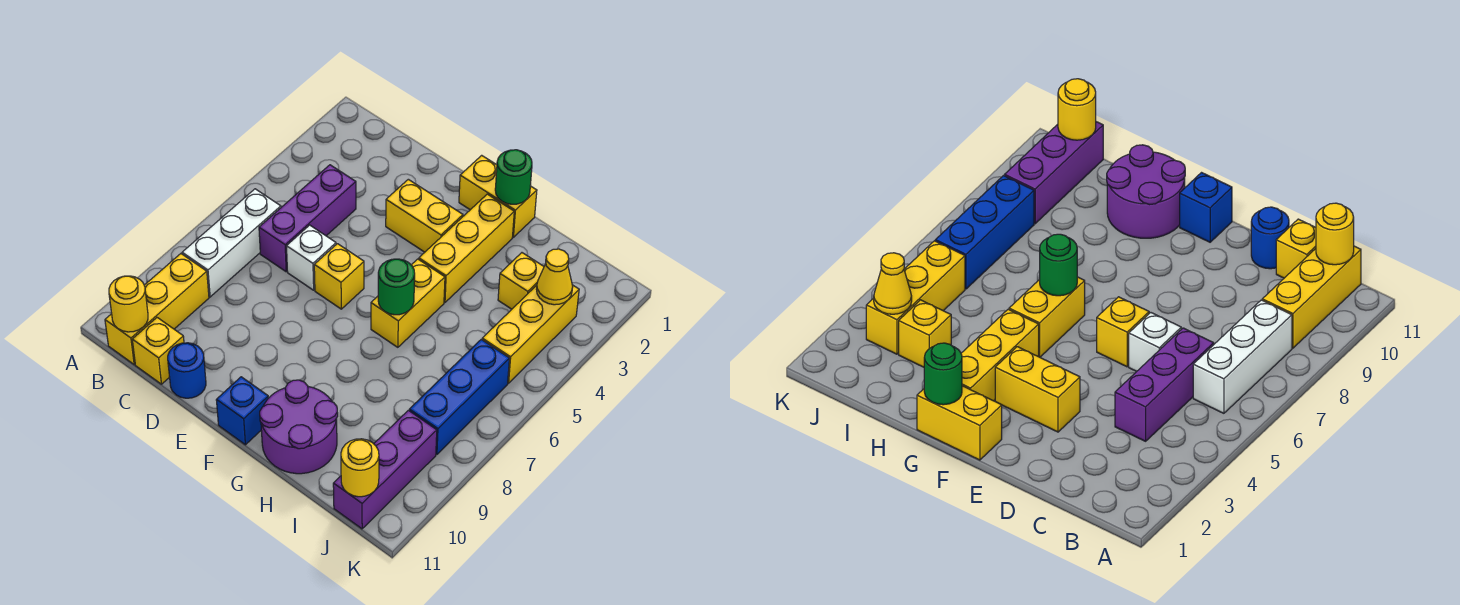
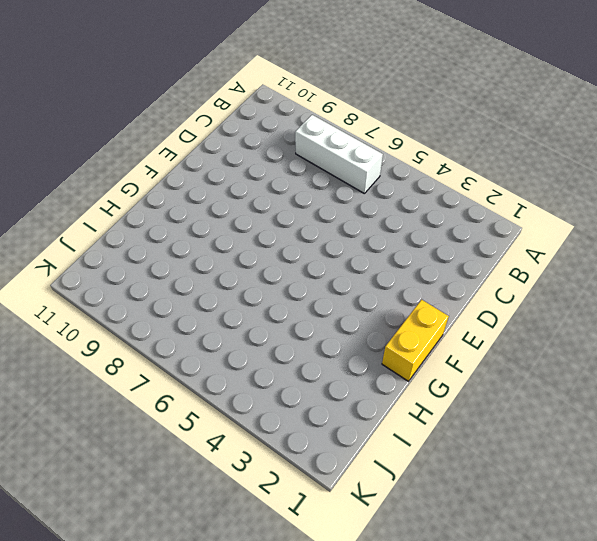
none -> yellow brick B9:B11 level 1
none -> purple brick C4:C6 level 1
none -> yellow brick C11 level 1

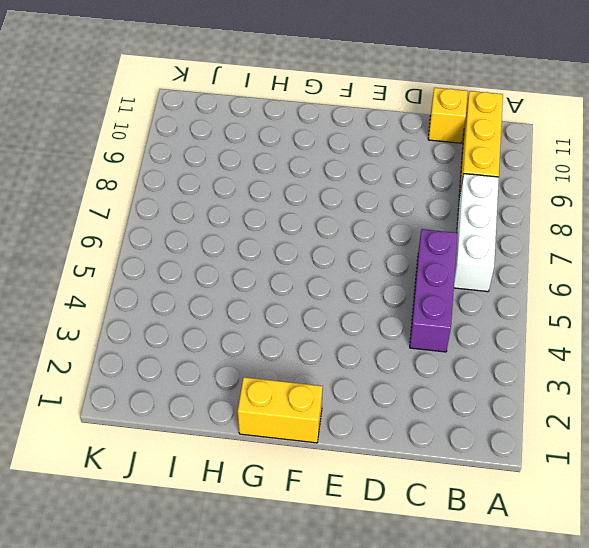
none -> white brick D6 level 1
none -> blue round brick D11 level 1
none -> yellow brick E3:F3 level 1

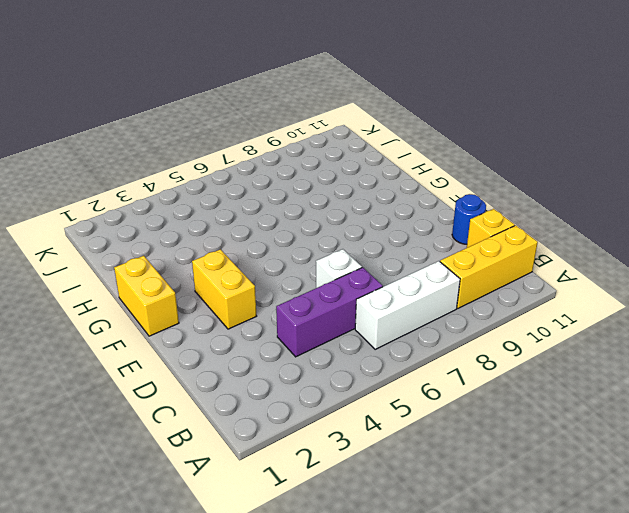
none -> yellow brick E6 level 1
none -> blue brick F11 level 1
none -> yellow brick G2:G4 level 1

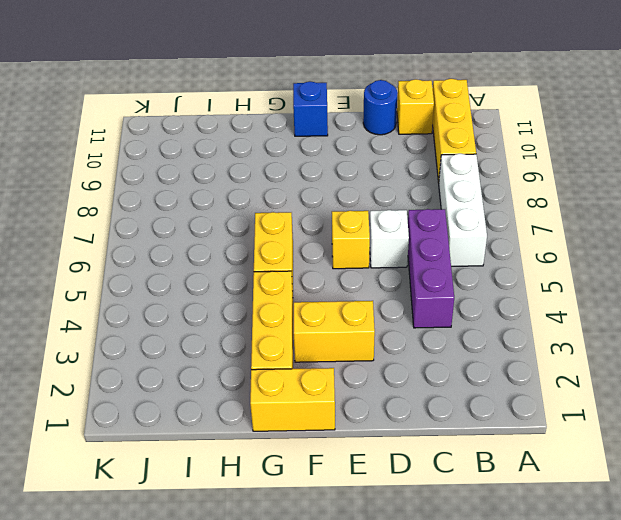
none -> purple round brick G10:H11 level 1
none -> yellow brick I3 level 1
none -> yellow brick J3:J5 level 1

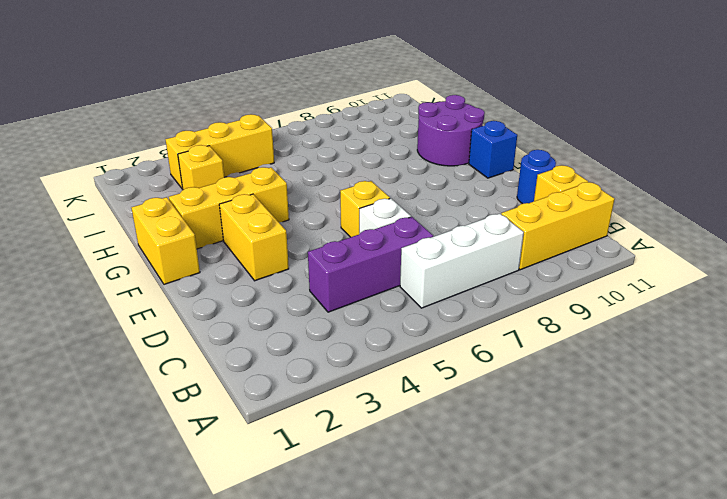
none -> yellow brick G5:G6 level 1
none -> blue brick J6:J8 level 1
none -> purple brick J9:J11 level 1

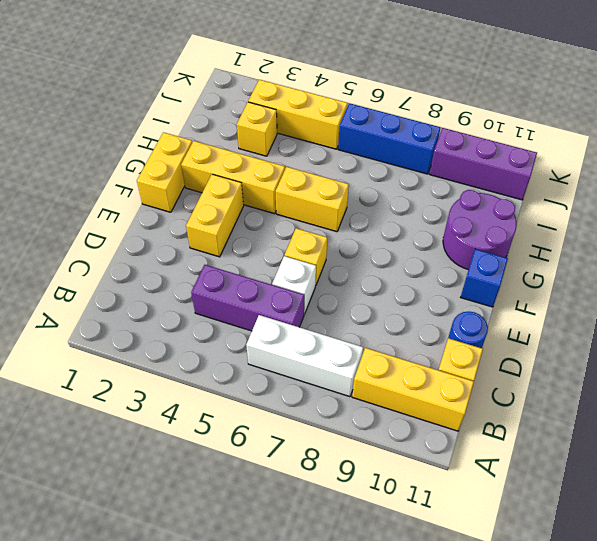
none -> yellow round brick B11 level 2
none -> green round brick G1 level 2
none -> green round brick G6 level 2

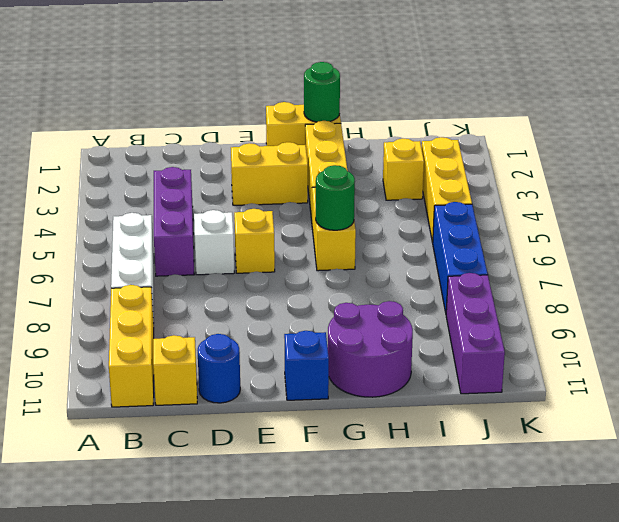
none -> yellow round brick B11 level 2
none -> yellow cone J3 level 2
none -> yellow round brick J11 level 2

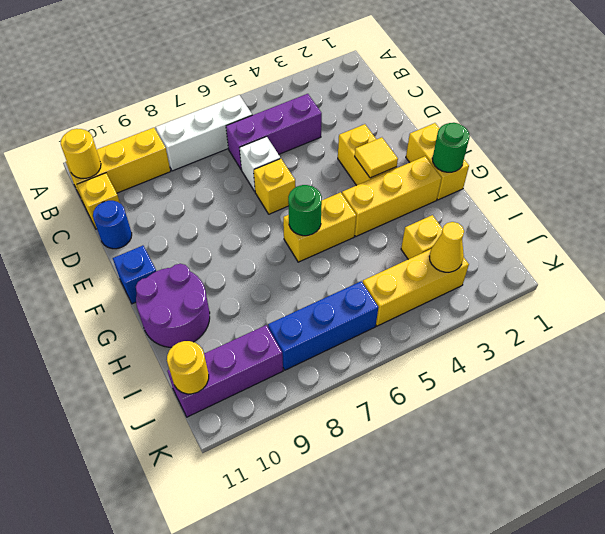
yellow tile F3 level 2 -> none

